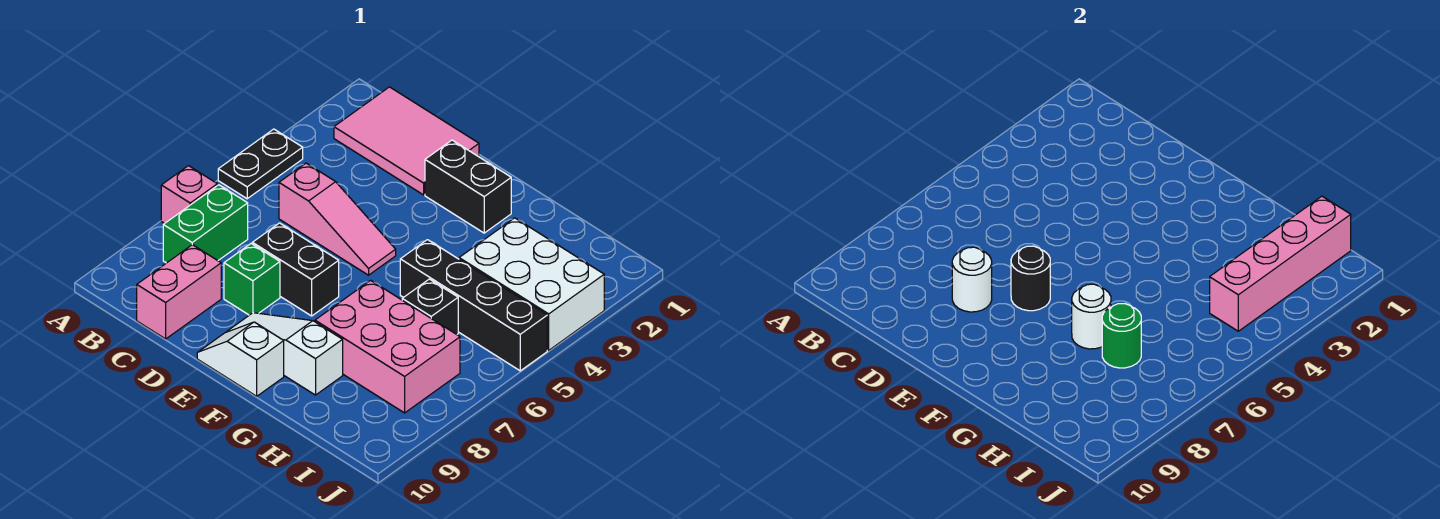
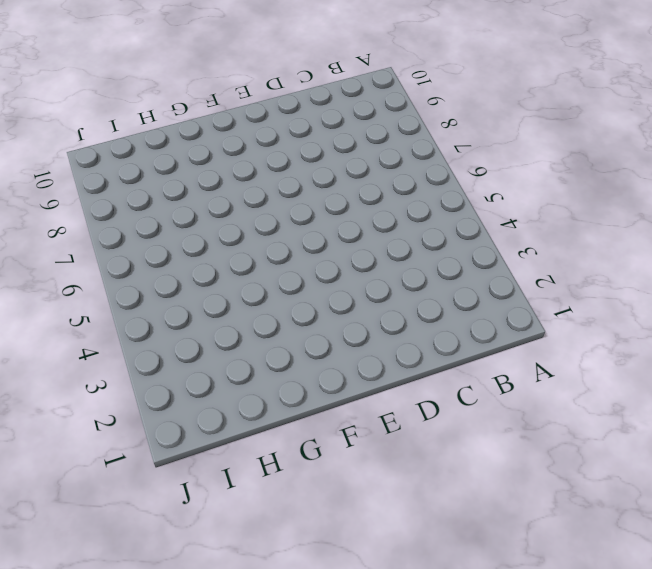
none -> black plate A4:A5 level 1
none -> pink brick A7 level 1
none -> pink tile B1:D2 level 1

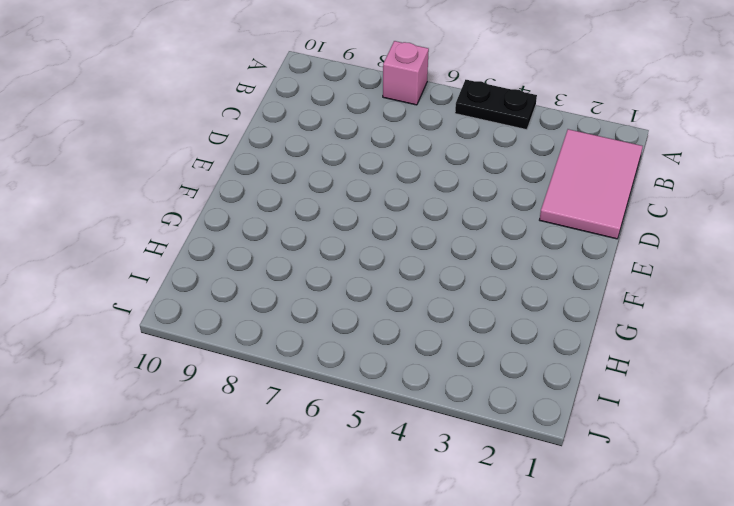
none -> green brick B7:B8 level 1
none -> pink slope C5:E5 level 1 top C
none -> pink brick C9:C10 level 1

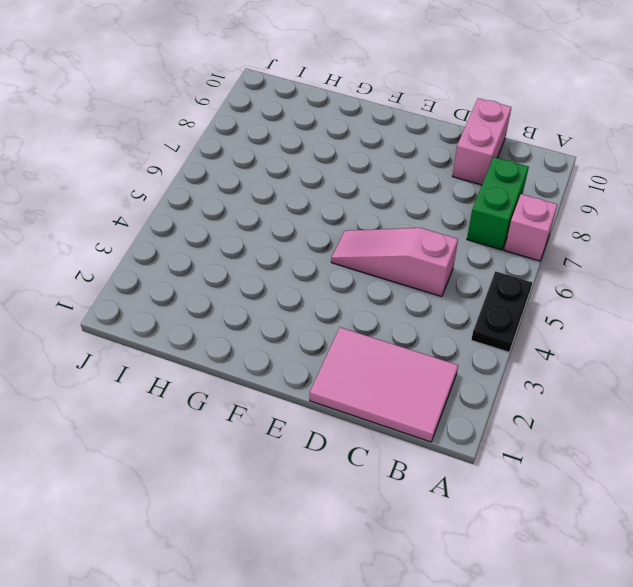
none -> black brick D7:E7 level 1
none -> green brick D8 level 1
none -> black brick E2:F2 level 1

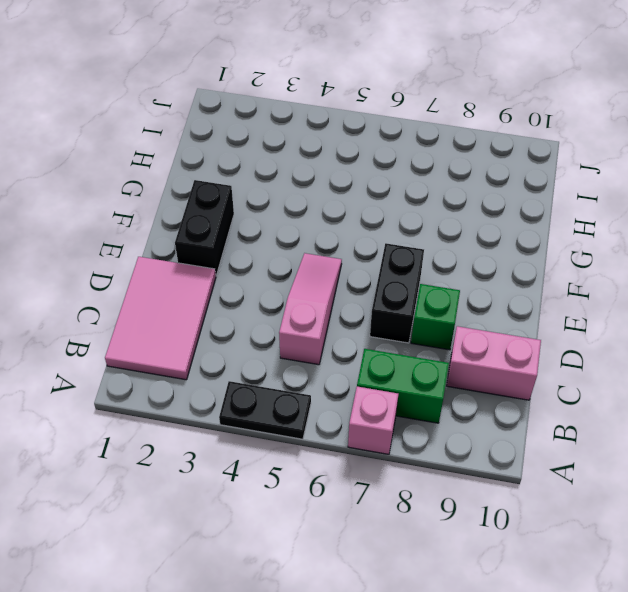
none -> white slope E9:G9 level 1 top G
none -> white slope E10:F10 level 1 top F
none -> black brick G5:J5 level 1

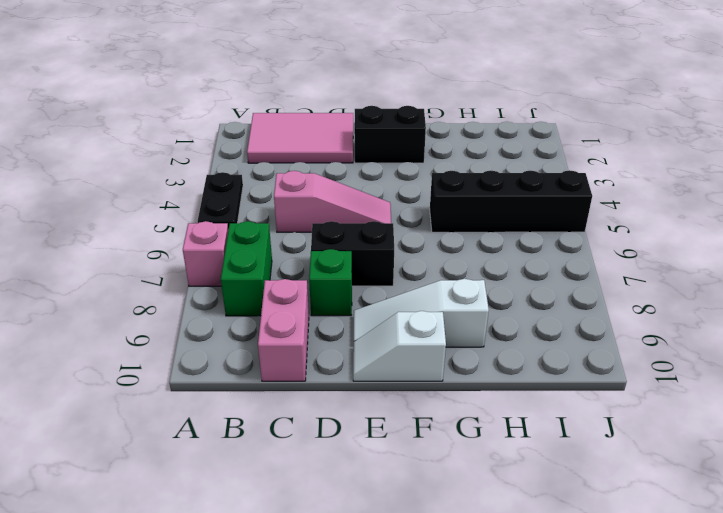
none -> pink brick G7:I8 level 1
none -> white brick H3:J4 level 1
none -> black brick H6 level 1

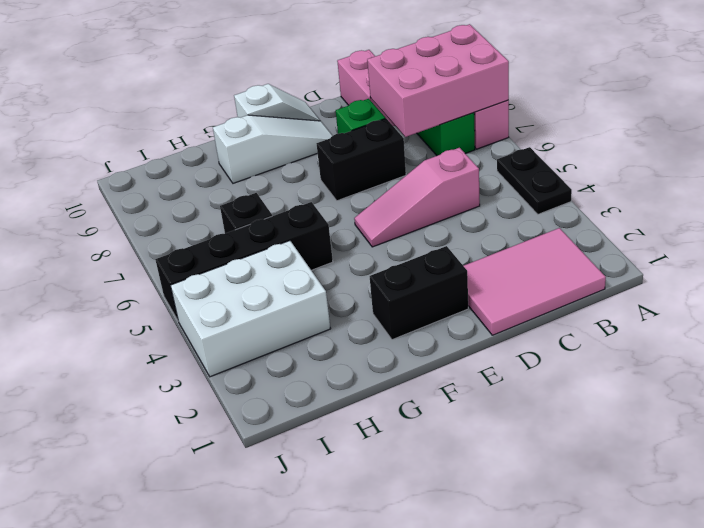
pink brick A7:C8 level 2 -> pink brick G7:I8 level 1
none -> white round brick D8 level 2
none -> black round brick E7 level 2
none -> white round brick G7 level 2

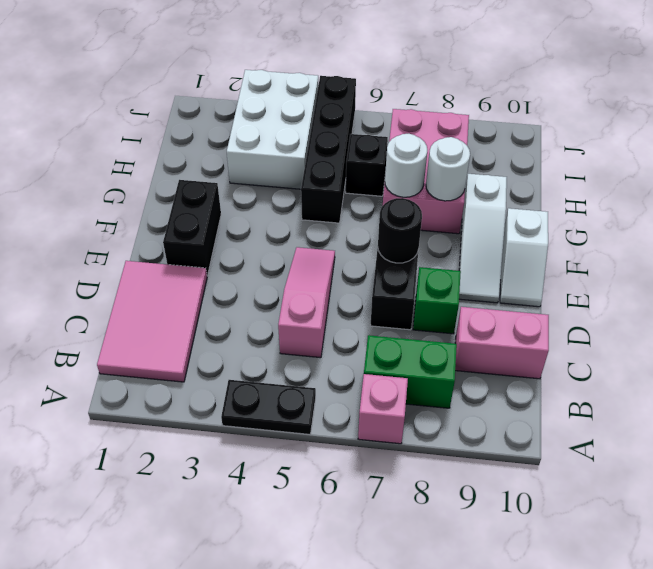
white round brick G8 level 2 -> white round brick D8 level 2
none -> green round brick H7 level 2
none -> pink brick I1:I4 level 2

